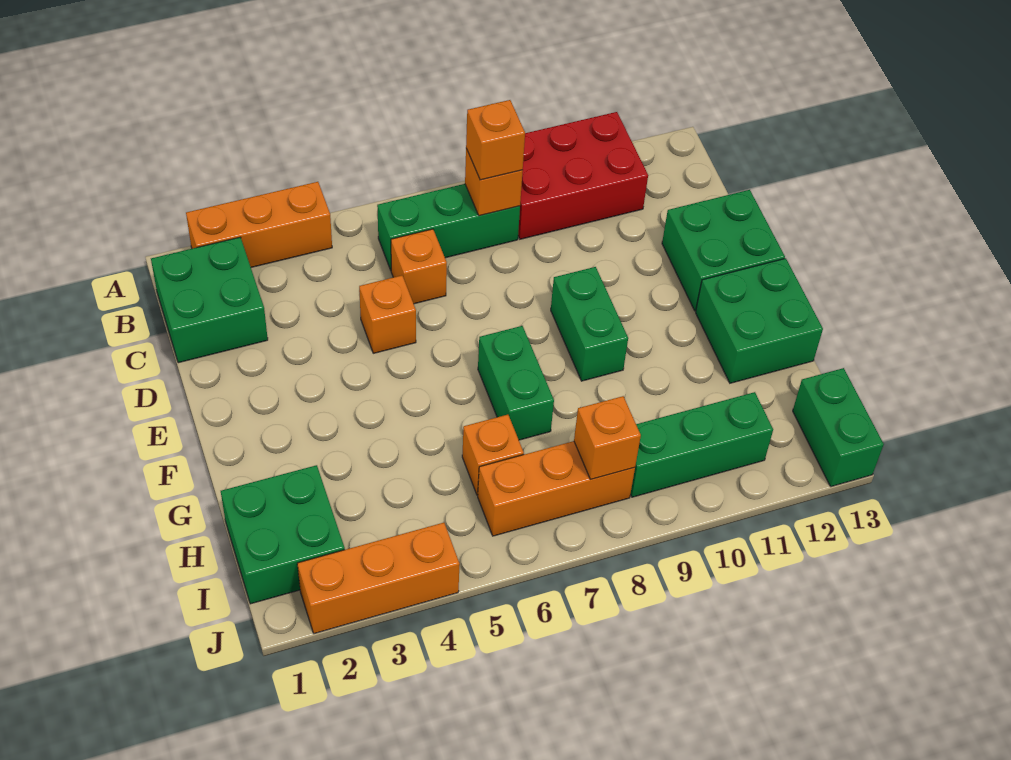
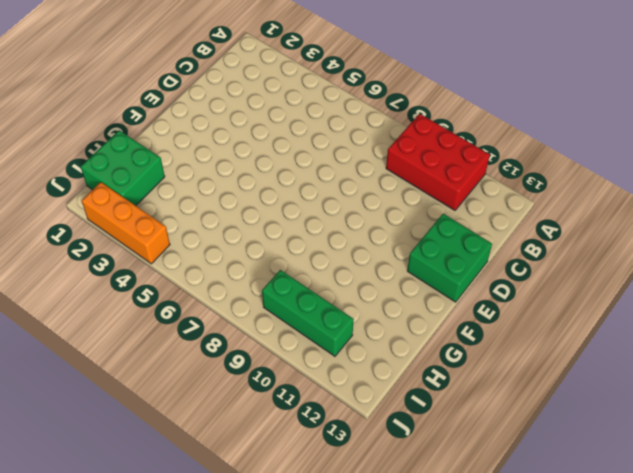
none -> orange brick A2:A4 level 1
none -> green brick B1:C2 level 1
none -> green brick B6:B8 level 1

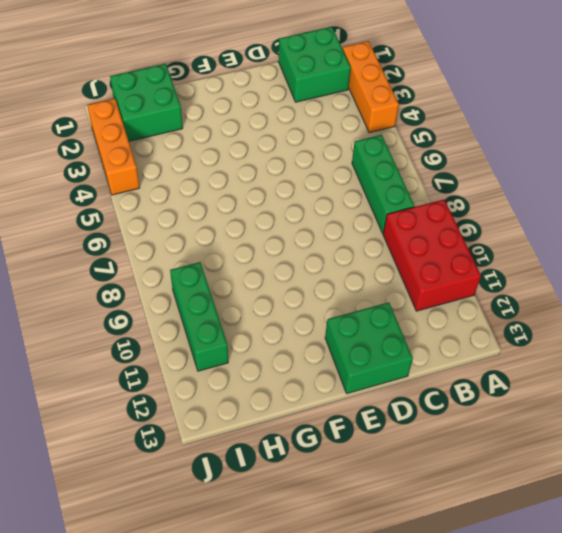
none -> orange brick C6 level 1
none -> orange brick D5 level 1
none -> green brick E9:F9 level 1

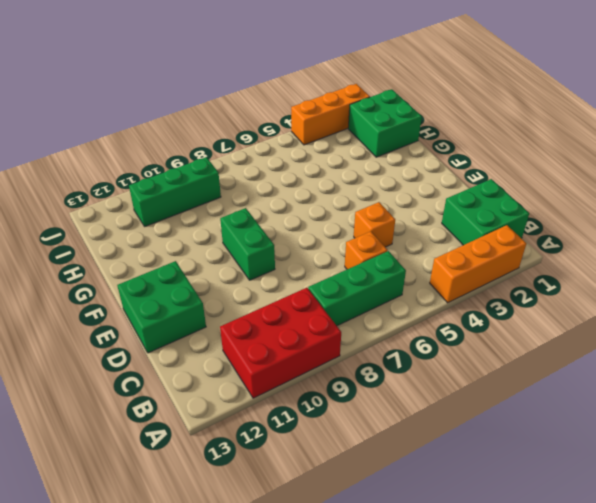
none -> green brick F7:G7 level 1
none -> green brick F12:G13 level 1
none -> orange brick H6 level 1

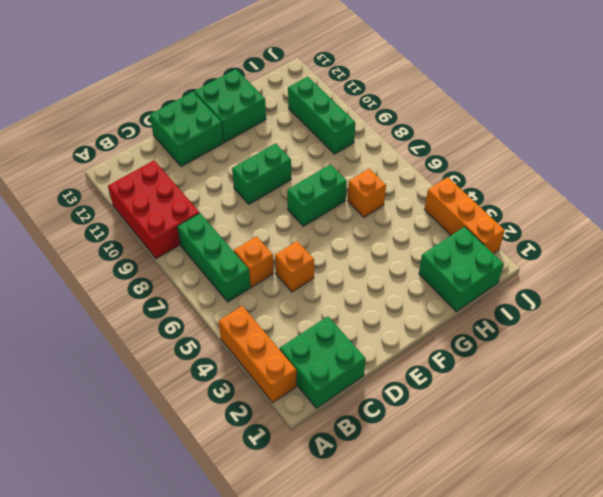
none -> orange brick I6:I8 level 1
none -> green brick I13:J13 level 1
none -> orange brick B8 level 2

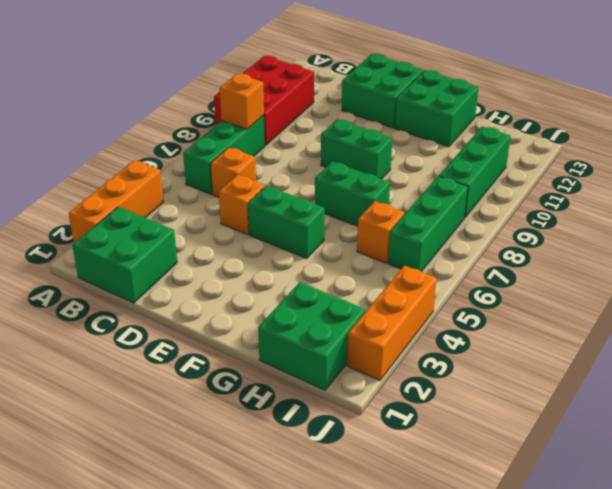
green brick E5:F5 level 1 -> green brick I13:J13 level 1
green brick I6:I8 level 1 -> orange brick I6:I8 level 1
none -> orange brick I8 level 2
none -> orange brick B8 level 3

